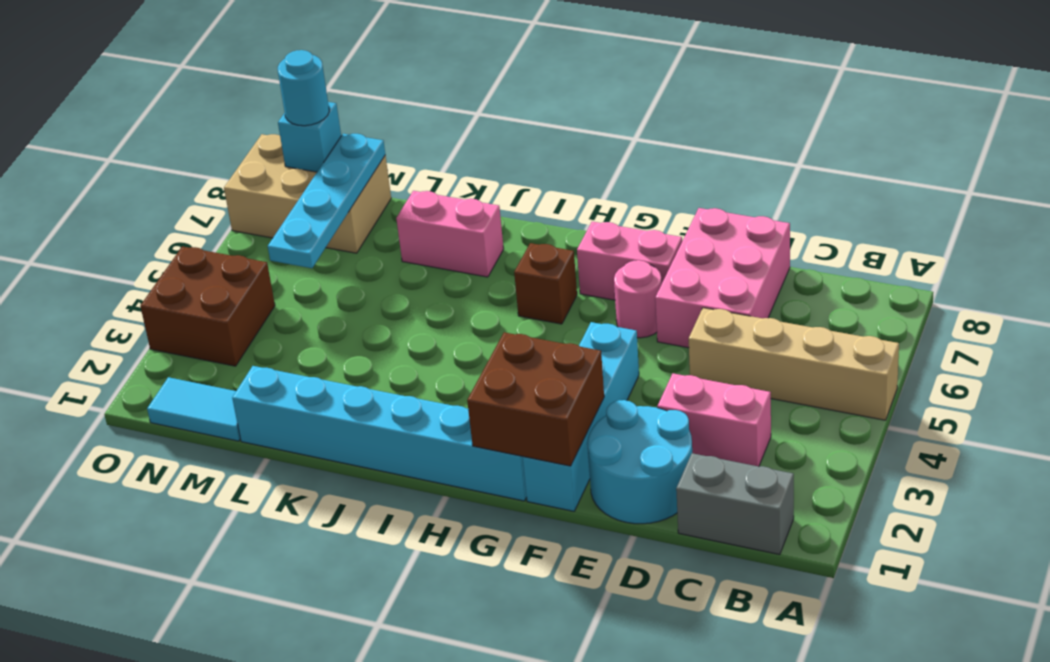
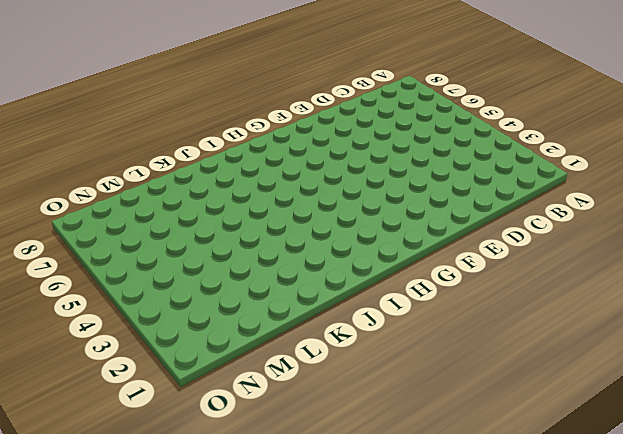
none -> tan brick A5:D5 level 1
none -> grey brick B1:C1 level 1
none -> pink brick C3:D3 level 1

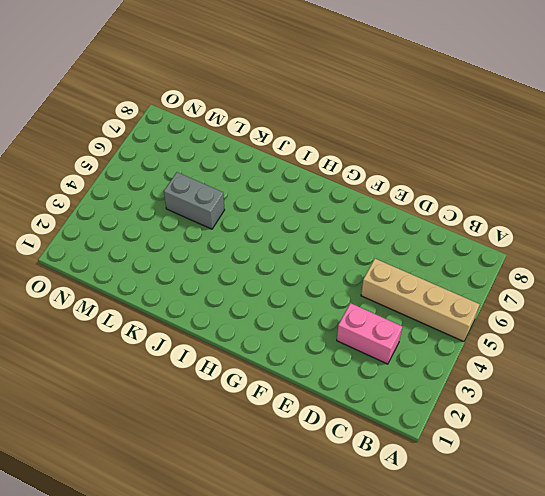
grey brick K5:L5 level 1 -> grey brick B1:C1 level 1
none -> cyan round brick D1:E2 level 1
none -> pink brick D6:E8 level 1
none -> cyan brick F1:F4 level 1

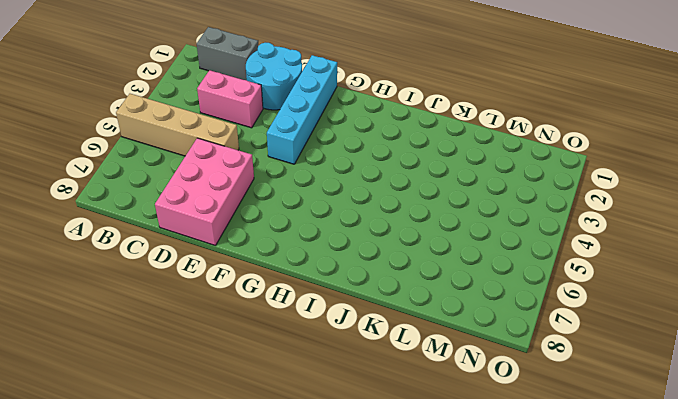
none -> pink round brick F6 level 1
none -> pink brick F7:G7 level 1
none -> cyan brick G1:L1 level 1

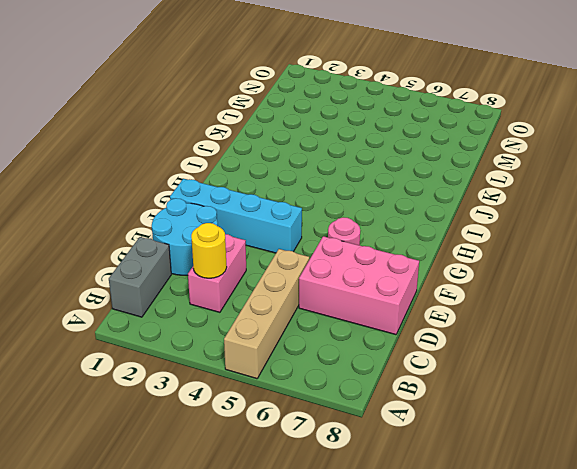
yellow round brick C3 level 2 -> none
none -> pink brick F7:G7 level 1
none -> cyan brick G1:L1 level 1
none -> brown brick H6 level 1

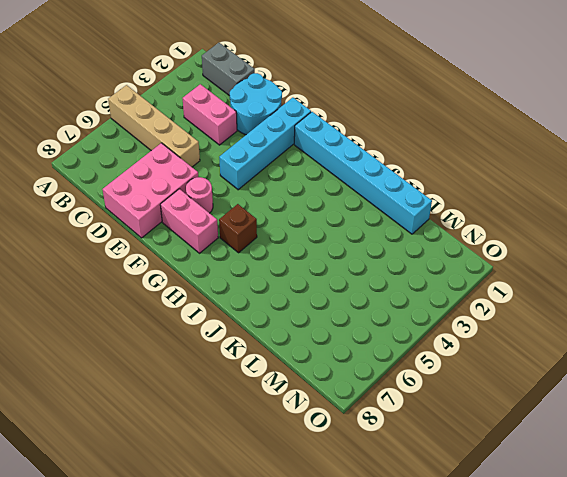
none -> pink brick J7:K7 level 1
none -> cyan tile M1:N1 level 1
none -> tan brick M7:O8 level 1

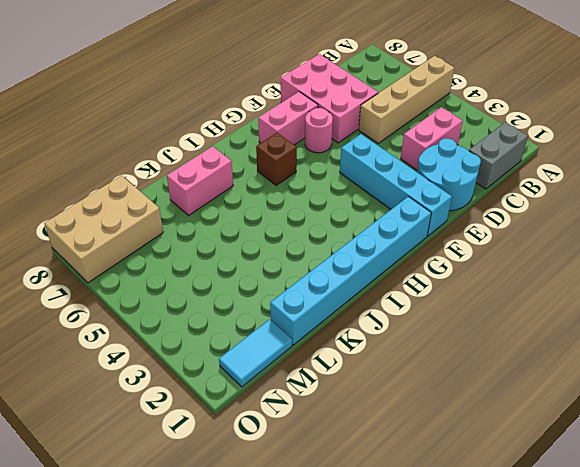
none -> brown brick N3:O4 level 1
none -> brown brick F1:G2 level 2
none -> cyan plate M5:M8 level 2

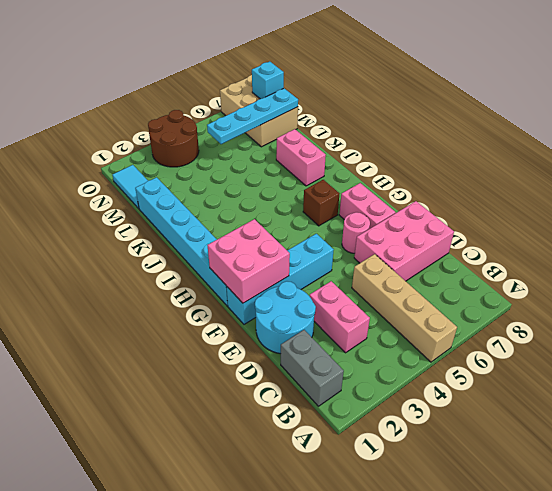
pink brick F1:G2 level 2 -> brown brick F1:G2 level 2
brown round brick N3:O4 level 1 -> brown brick N3:O4 level 1
none -> cyan round brick N8 level 3

